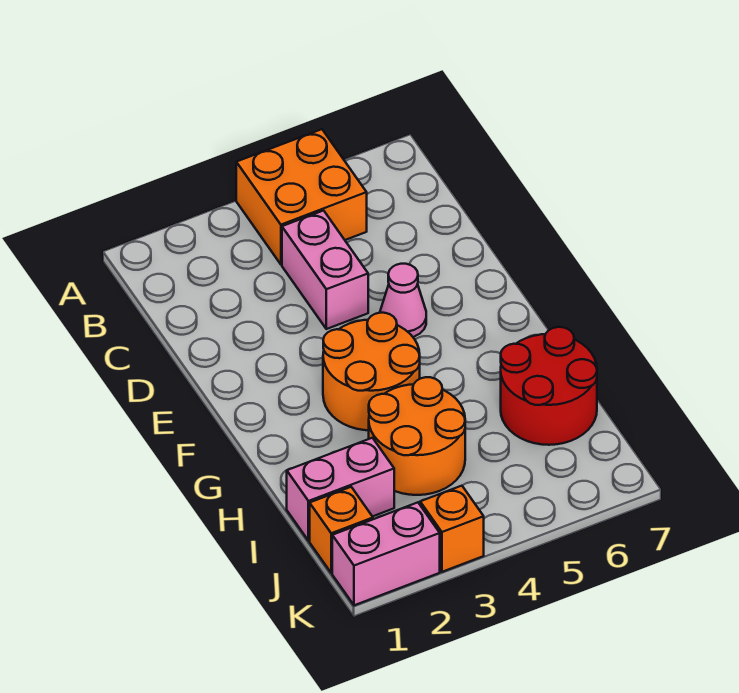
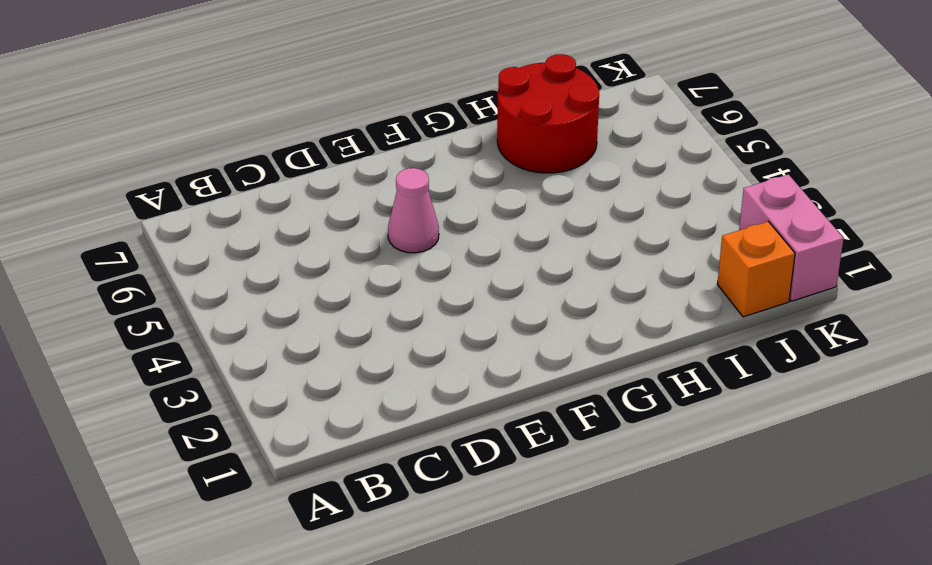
none -> orange brick A4:B5 level 1
none -> pink brick C4:D4 level 1

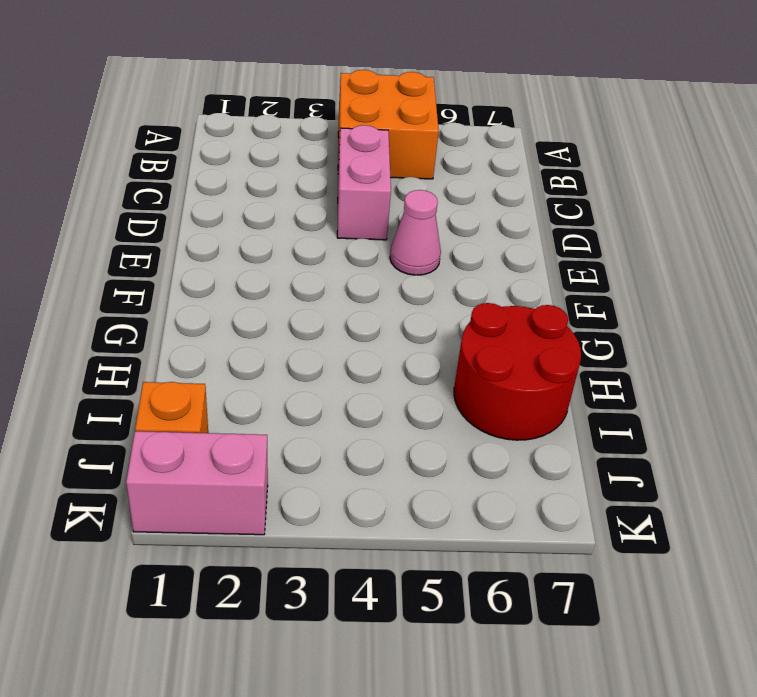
none -> orange round brick F3:G4 level 1
none -> orange round brick H3:I4 level 1

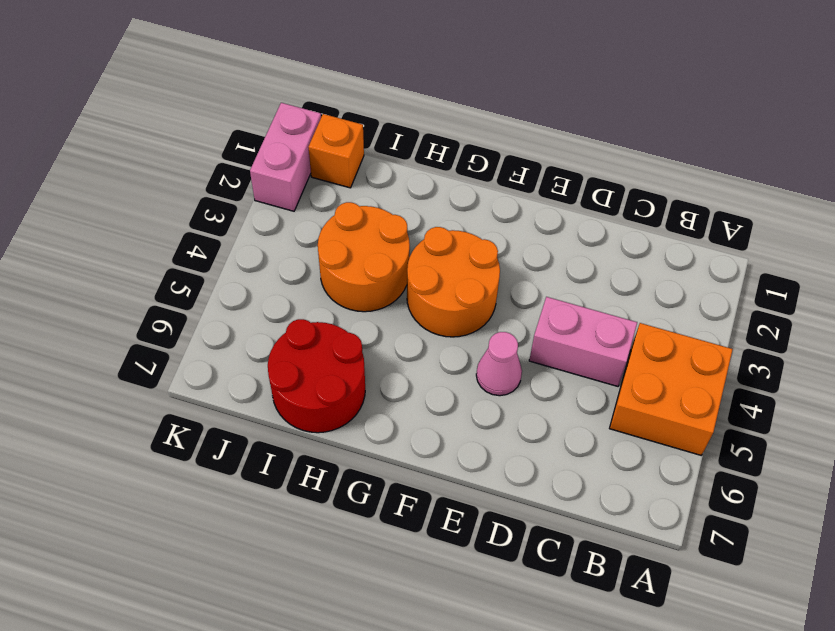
none -> pink brick I1:I2 level 1
none -> orange brick K3 level 1

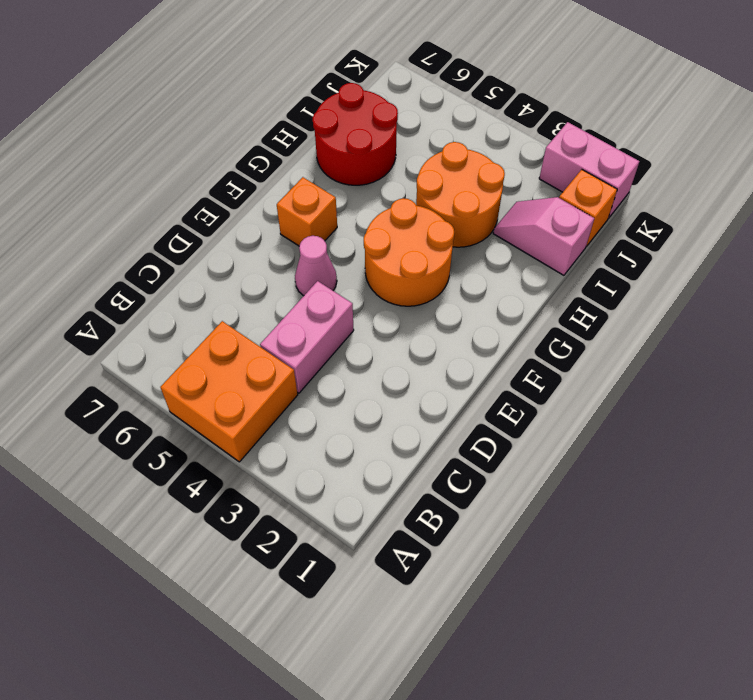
orange brick F6 level 1 -> orange brick K3 level 1
pink slope I1:I2 level 1 top 1 -> pink brick I1:I2 level 1

